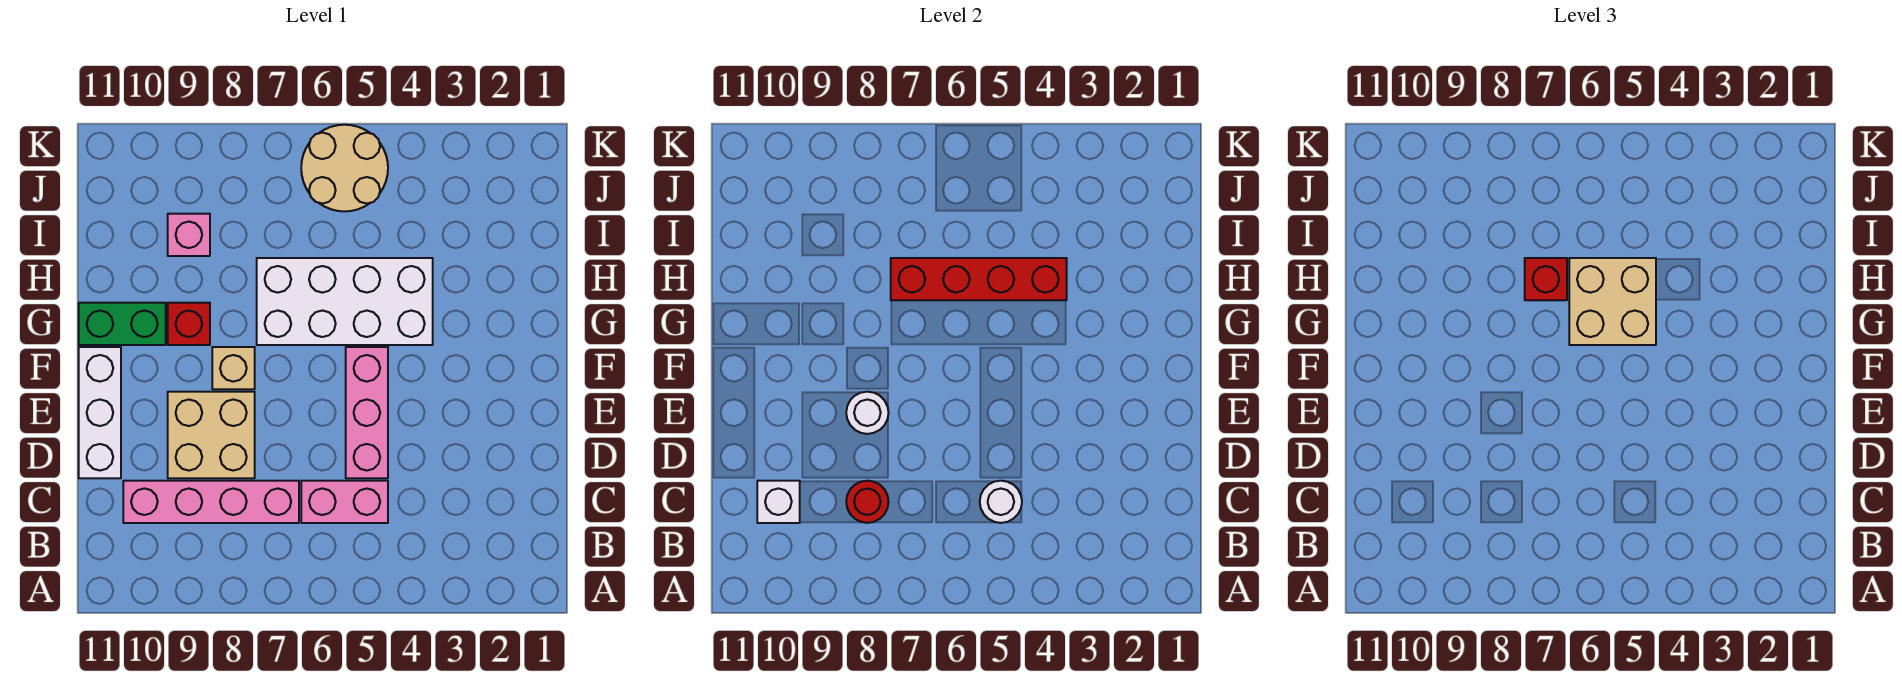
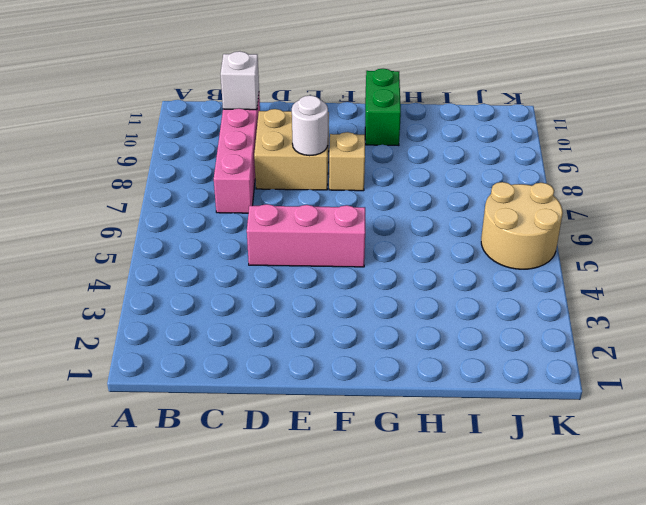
none -> pink brick C5:C6 level 1
none -> white brick D11:F11 level 1
none -> white brick G4:H7 level 1

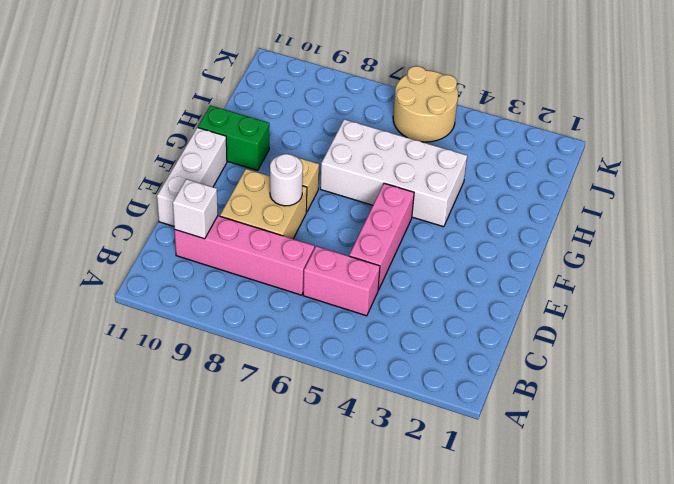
none -> red brick G9 level 1
none -> pink brick I9 level 1
none -> white round brick C5 level 2

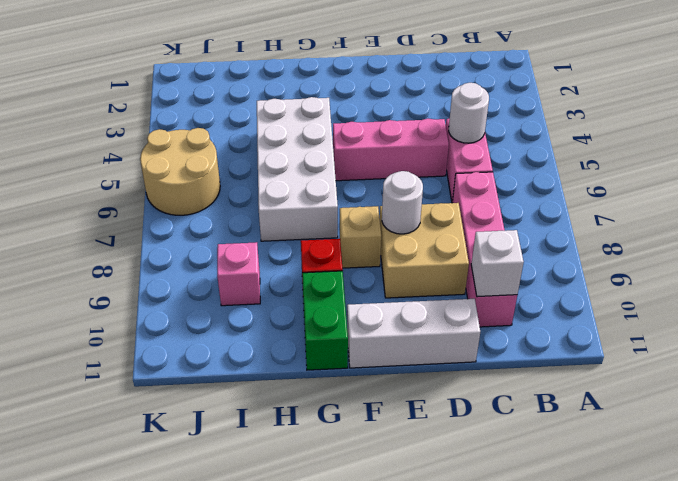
none -> red round brick C8 level 2
none -> red brick H4:H7 level 2
none -> tan brick G5:H6 level 3

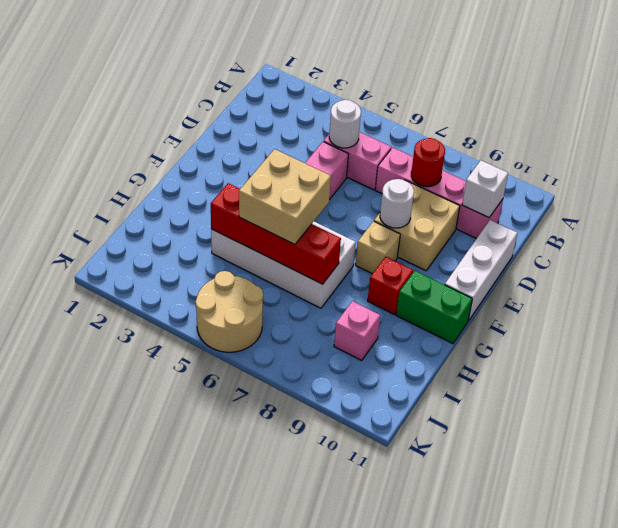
none -> red brick H7 level 3

